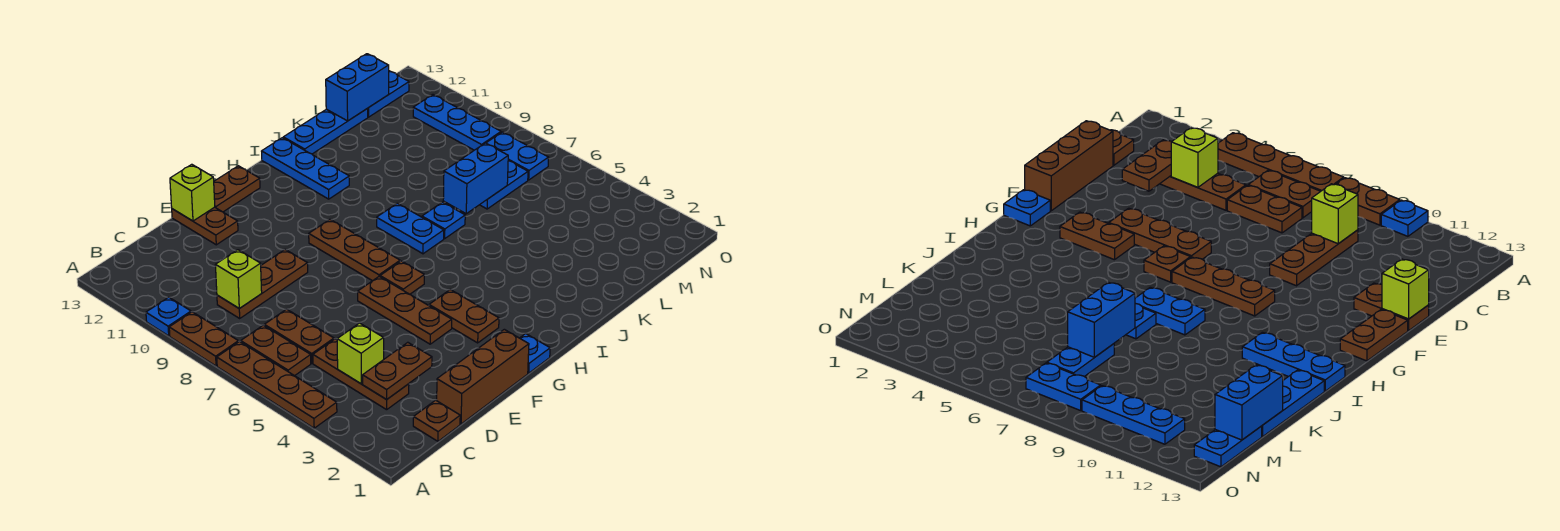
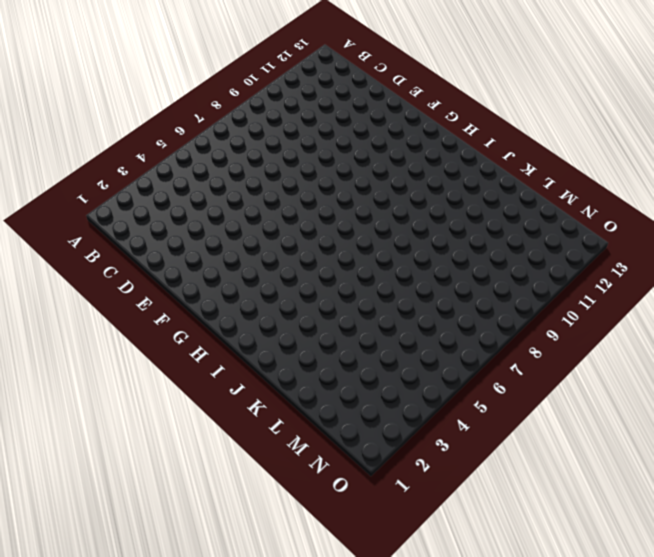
none -> brown plate A4:A7 level 1
none -> brown plate A8:A9 level 1
none -> blue plate A10 level 1
none -> brown plate B6:B7 level 1

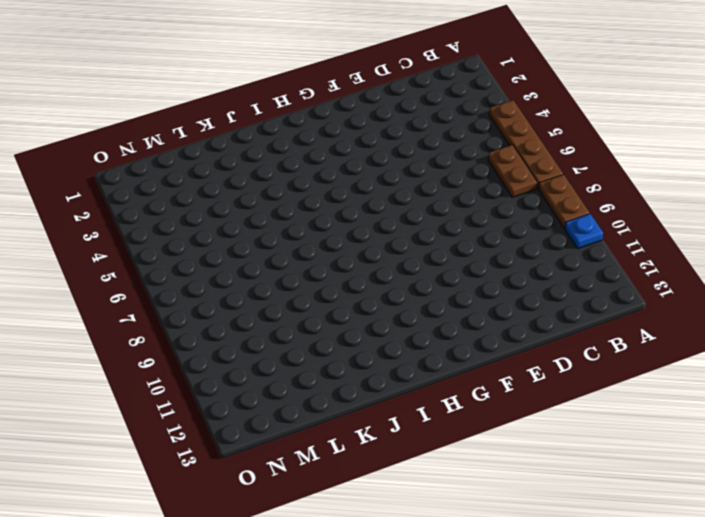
none -> brown plate C1 level 1
none -> brown plate C3:C5 level 1
none -> brown plate C6:C7 level 1
none -> brown plate C9:E9 level 1

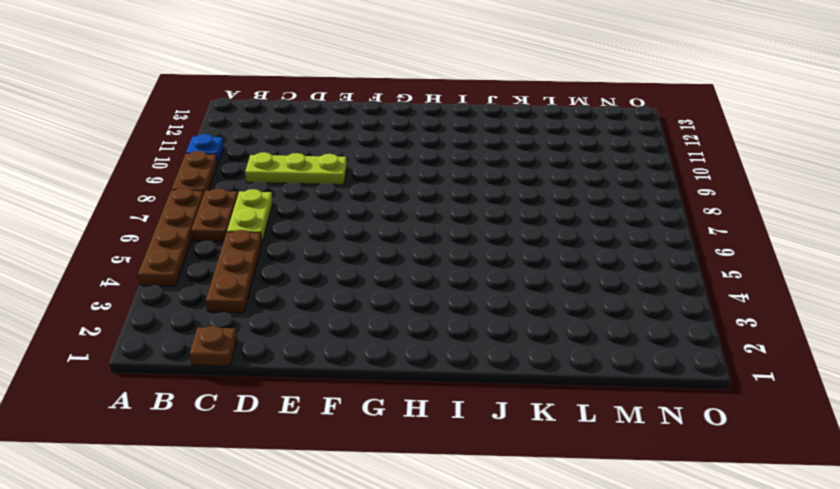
lime plate C6:C7 level 1 -> brown plate C6:C7 level 1
lime plate C9:E9 level 1 -> brown plate C9:E9 level 1
none -> brown brick D1:F1 level 1
none -> brown plate E12:E13 level 1
none -> brown plate F4:F6 level 1
none -> brown plate F13:G13 level 1

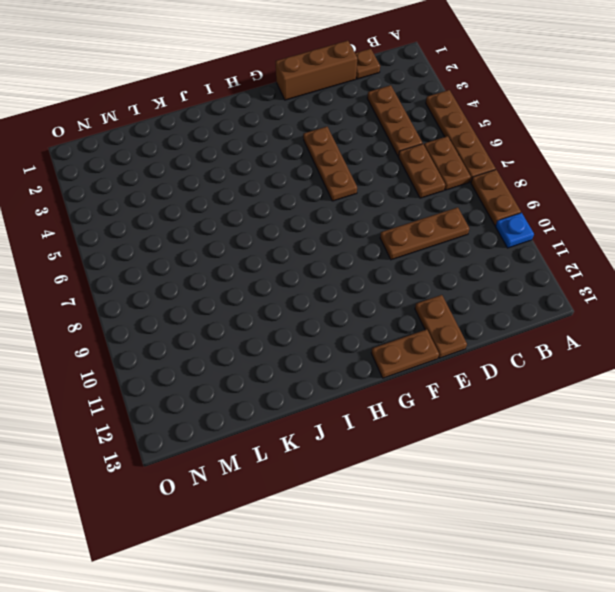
none -> blue plate G1 level 1
none -> brown plate G3:G4 level 1
none -> brown plate G6 level 1
none -> brown plate G7:G9 level 1

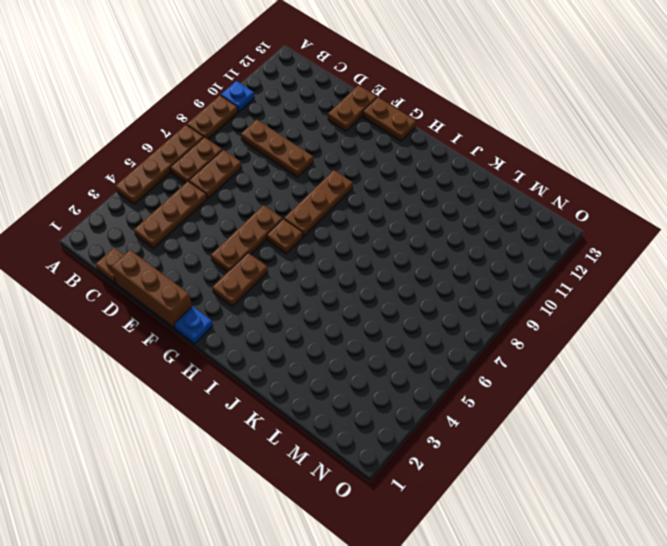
none -> blue plate I7:I8 level 1
none -> blue plate I11:I13 level 1
none -> blue plate J7 level 1
none -> blue plate J13:L13 level 1

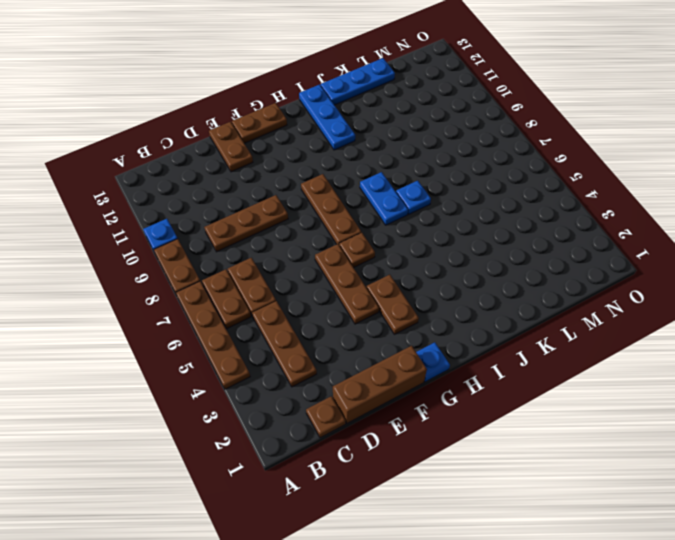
none -> blue plate L7:M7 level 1
none -> blue plate M13:N13 level 1
none -> blue plate N7:N8 level 1
none -> blue plate N9:N11 level 1

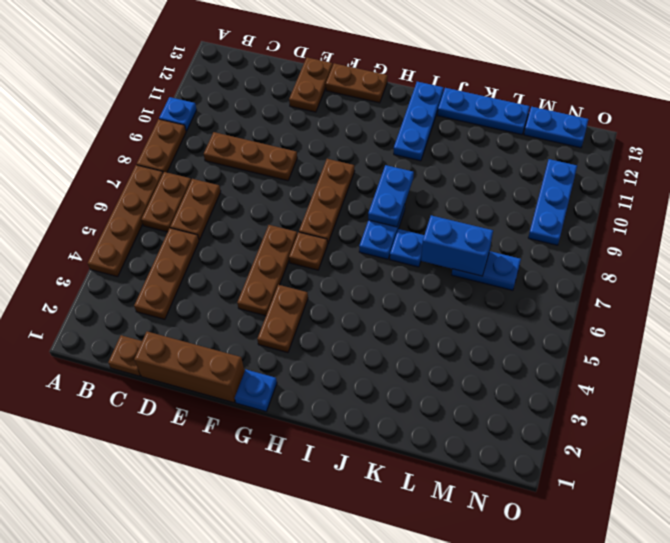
blue plate I8:I9 level 2 -> blue plate N7:N8 level 1
none -> brown plate C3:D3 level 2
none -> lime brick C4 level 2
none -> lime brick C9 level 2
none -> lime brick E13 level 2

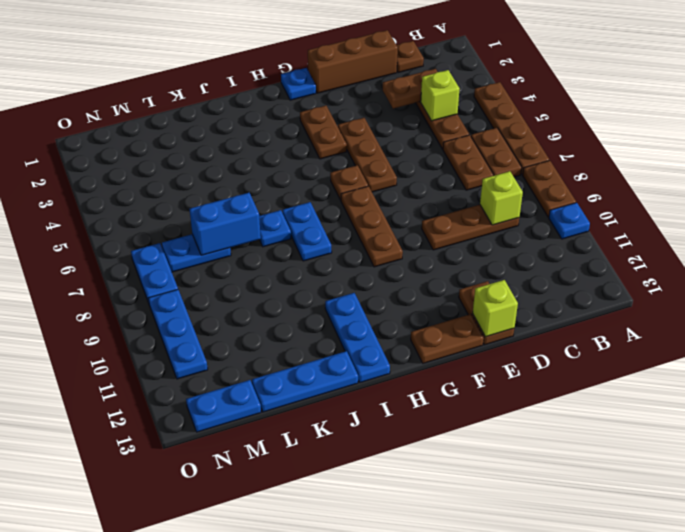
none -> blue brick L13:M13 level 2

